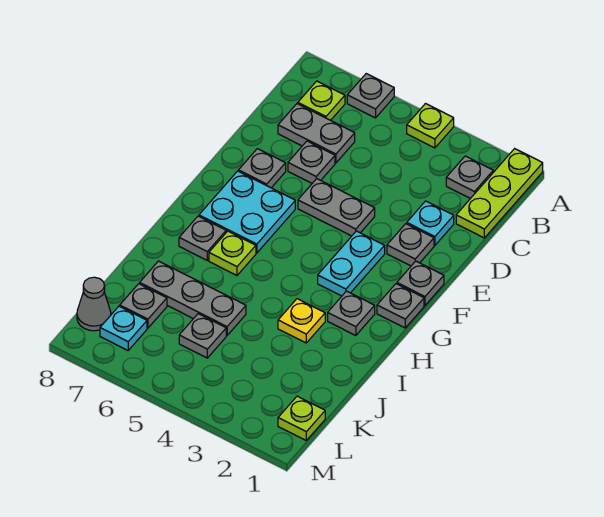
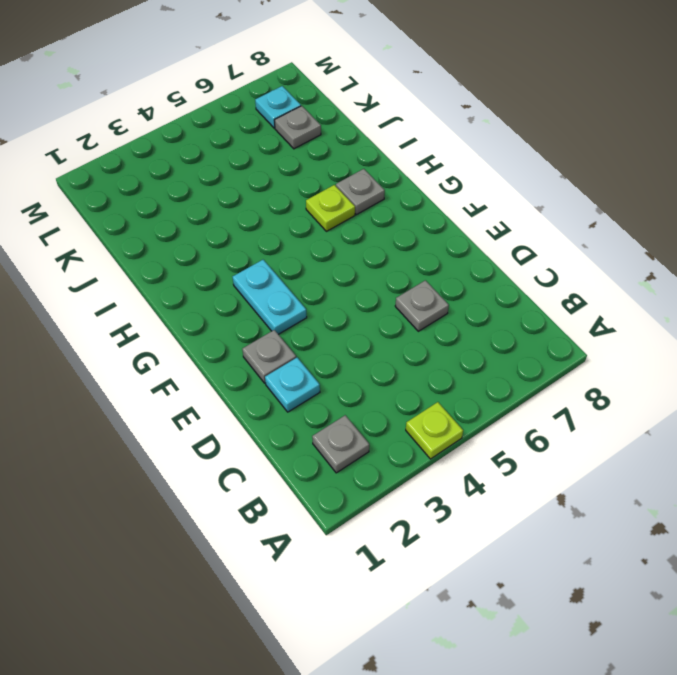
none -> lime plate A1:C1 level 1
none -> grey plate A6 level 1
none -> lime plate B7 level 1

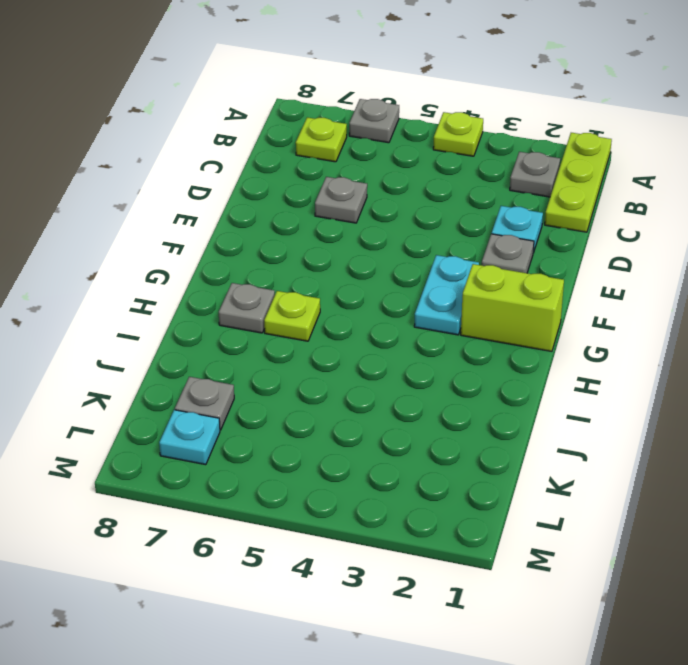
lime brick G1:G2 level 1 -> grey plate G1 level 1
none -> grey plate C6:C7 level 1
none -> grey plate E4:E5 level 1
none -> grey plate E7 level 1

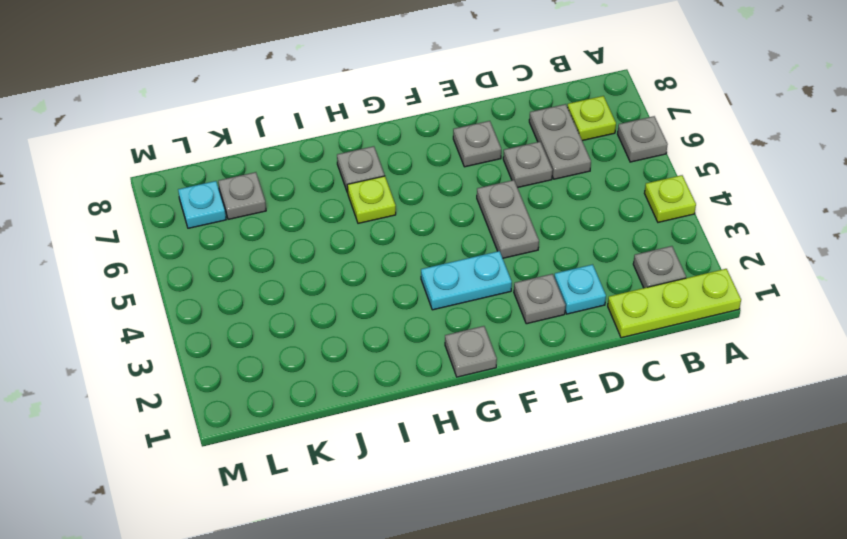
none -> grey plate F1 level 1
none -> cyan plate F6:G7 level 1
none -> grey plate H2 level 1

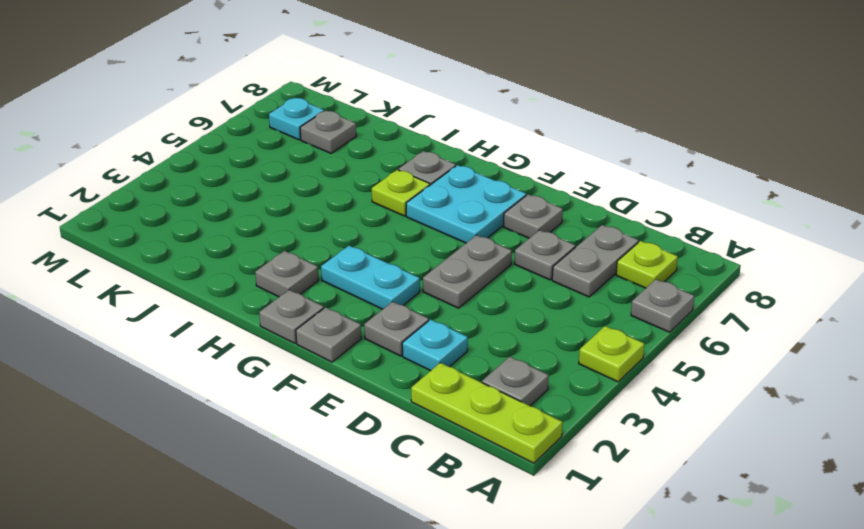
none -> yellow plate I3 level 1
none -> grey plate J5:J7 level 1
none -> grey plate K5 level 1

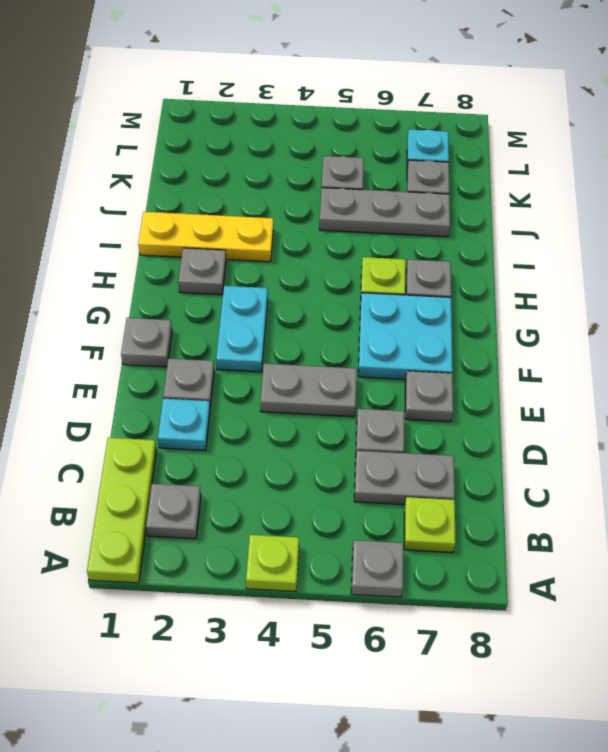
yellow plate I1:I3 level 1 -> yellow plate I3 level 1
none -> grey plate G1 level 1
none -> lime plate L1 level 1
none -> grey cone L8 level 1

